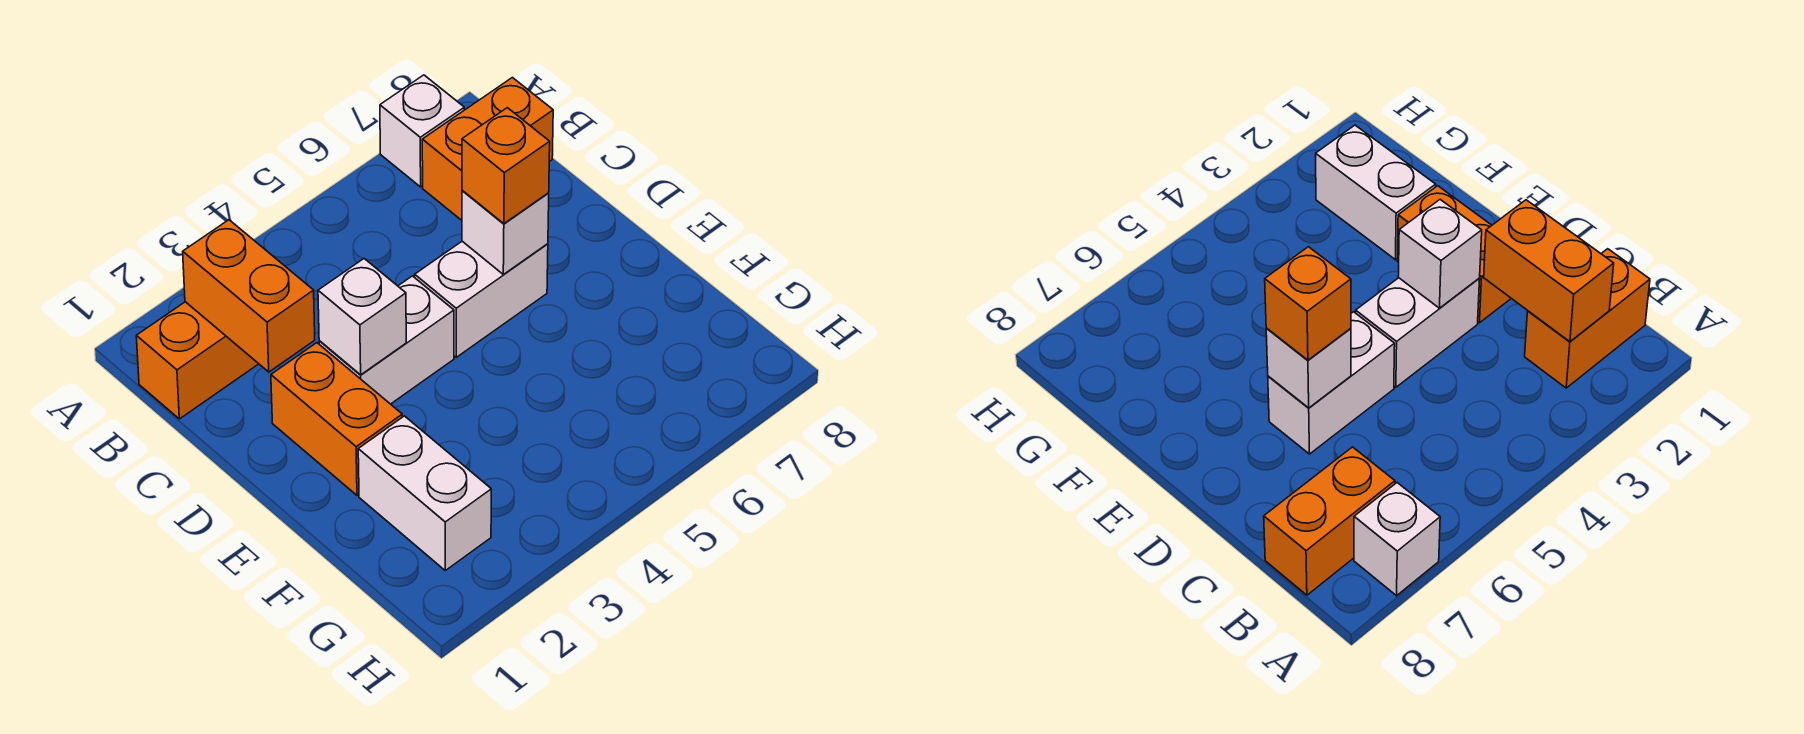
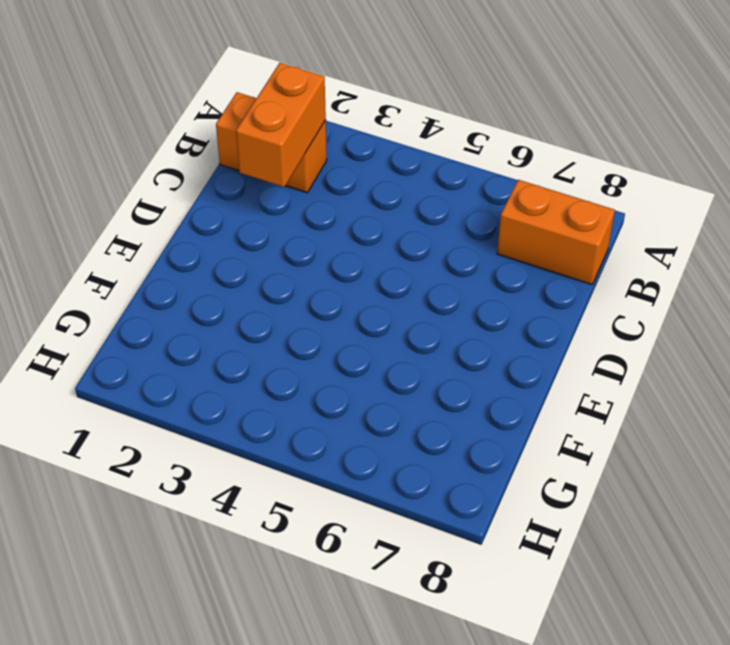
none -> white brick A7 level 1
none -> orange brick D2:E2 level 1

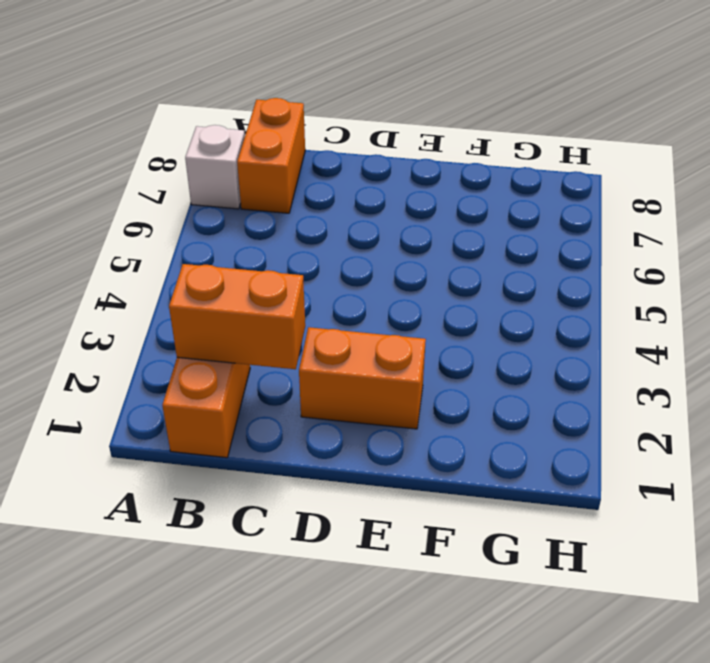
none -> white brick D3:D4 level 1
none -> white brick D5:D6 level 1

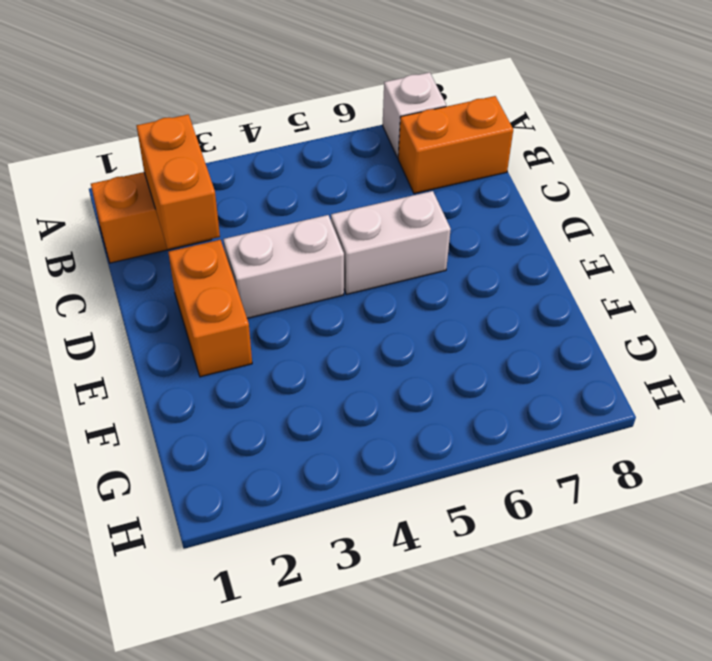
none -> white brick F2:G2 level 1
none -> white brick D3 level 2

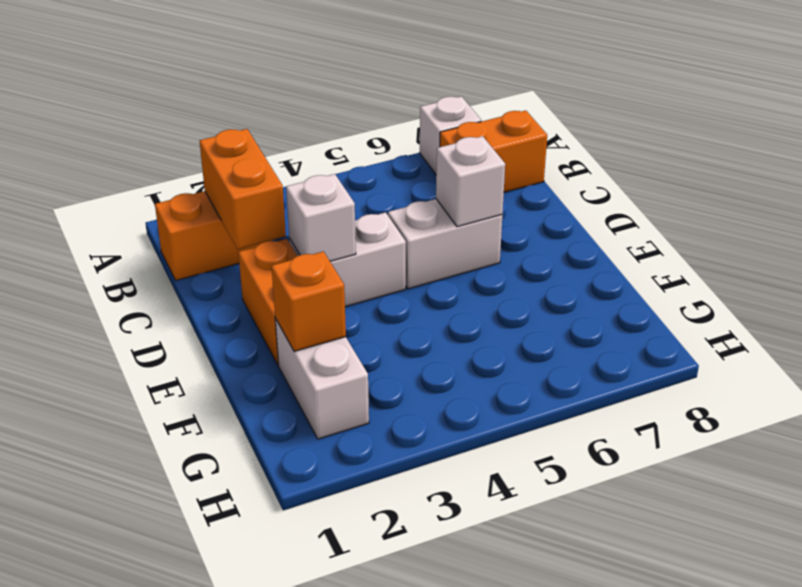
orange brick F2 level 2 -> orange brick D6 level 3

